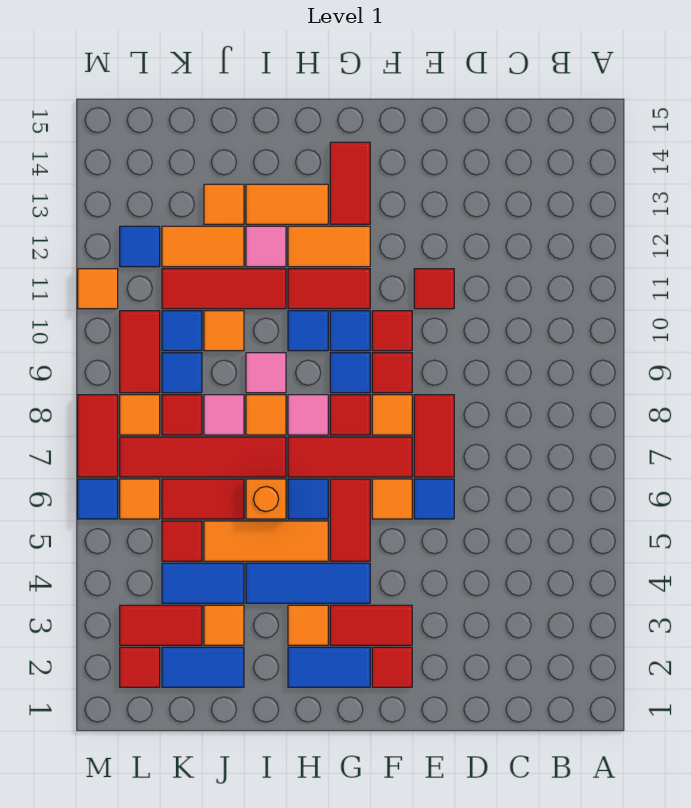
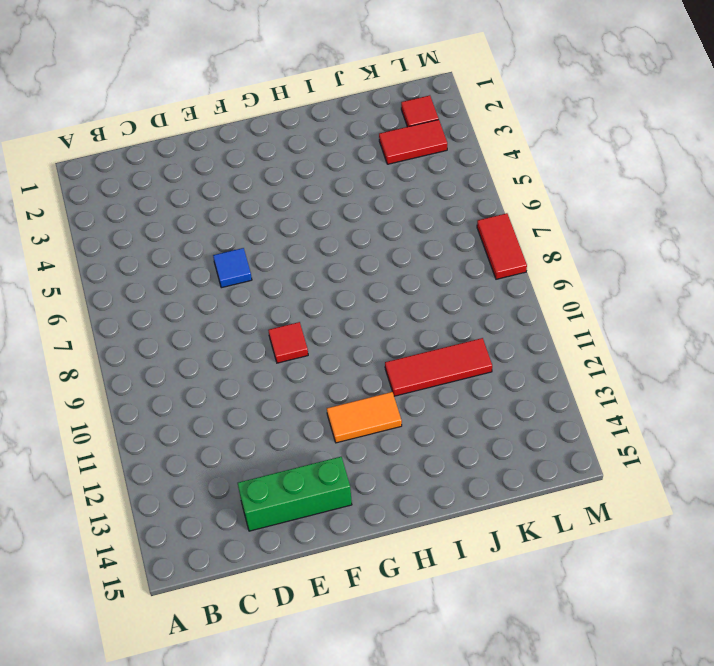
green brick D14:F14 level 1 -> none
none -> red tile E7:E8 level 1
none -> red tile E11 level 1
none -> red tile F2 level 1
none -> red tile F3:G3 level 1

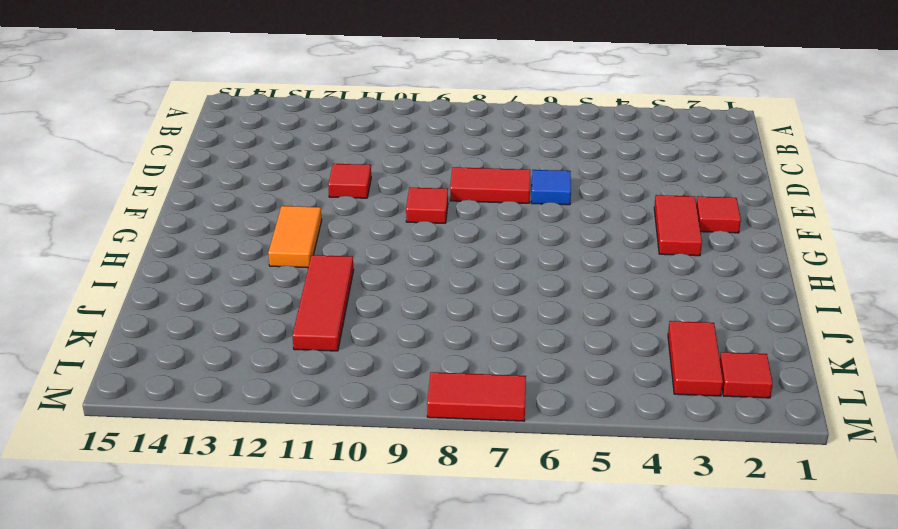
none -> orange tile F6 level 1
none -> red tile F7:H7 level 1
none -> orange tile F8 level 1
none -> red tile F10 level 1

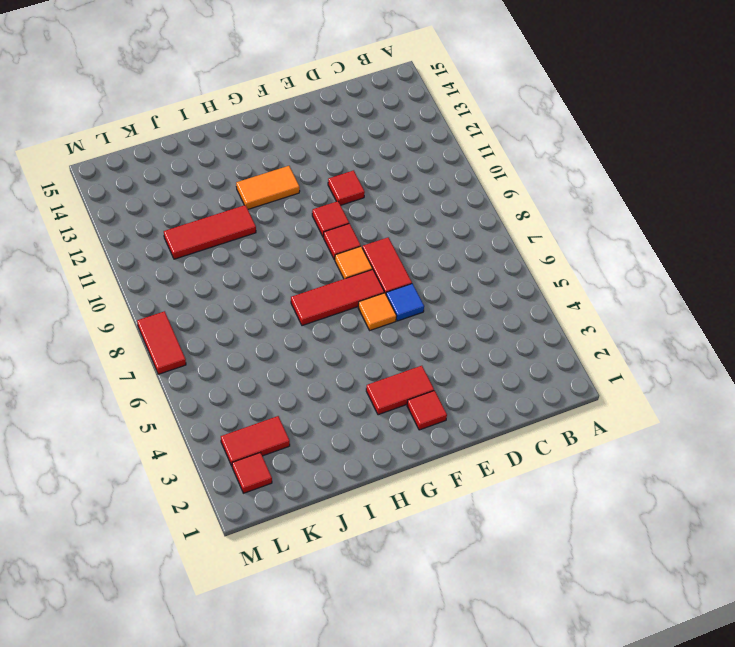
none -> blue tile G2:H2 level 1
none -> blue tile G4:I4 level 1
none -> red tile G5:G6 level 1
none -> red tile G8 level 1

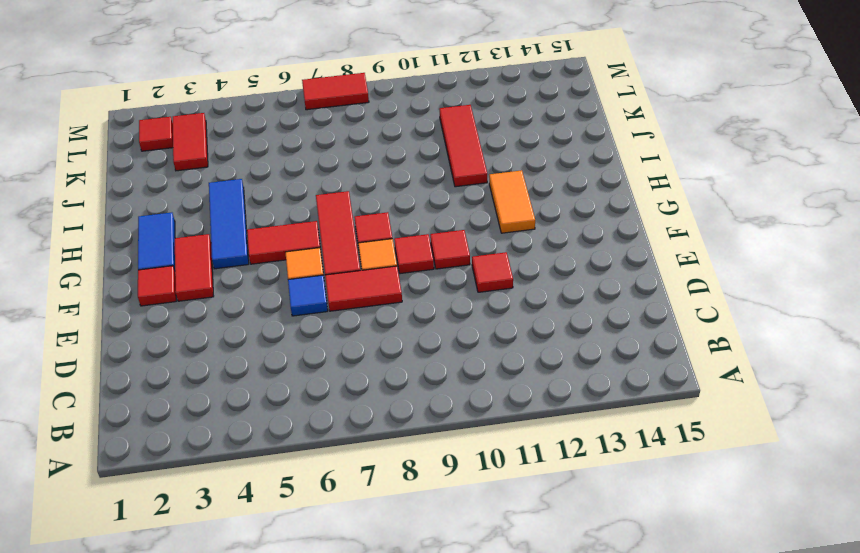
none -> blue tile G9 level 1
none -> blue tile G10 level 1
none -> red tile G11:H11 level 1
none -> red tile G13:G14 level 1

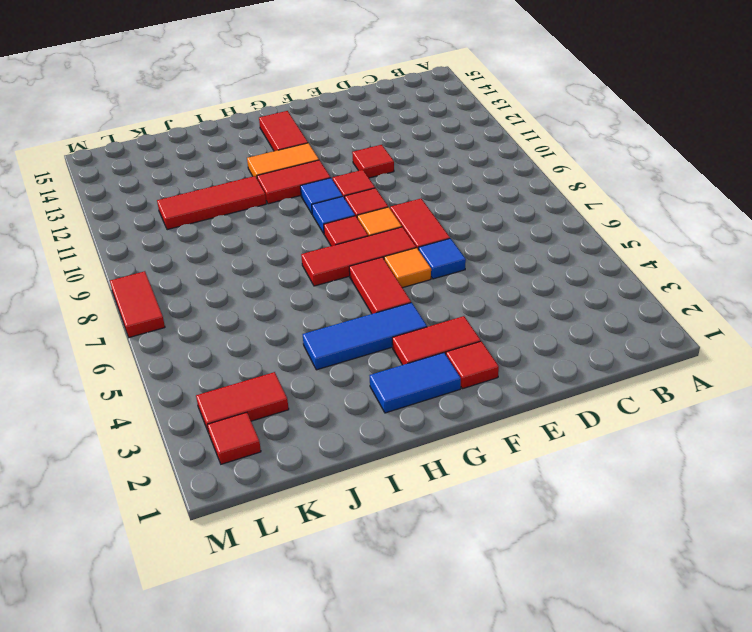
none -> orange tile H3 level 1
none -> orange tile H5:J5 level 1
none -> blue tile H6 level 1
none -> pink tile H8 level 1

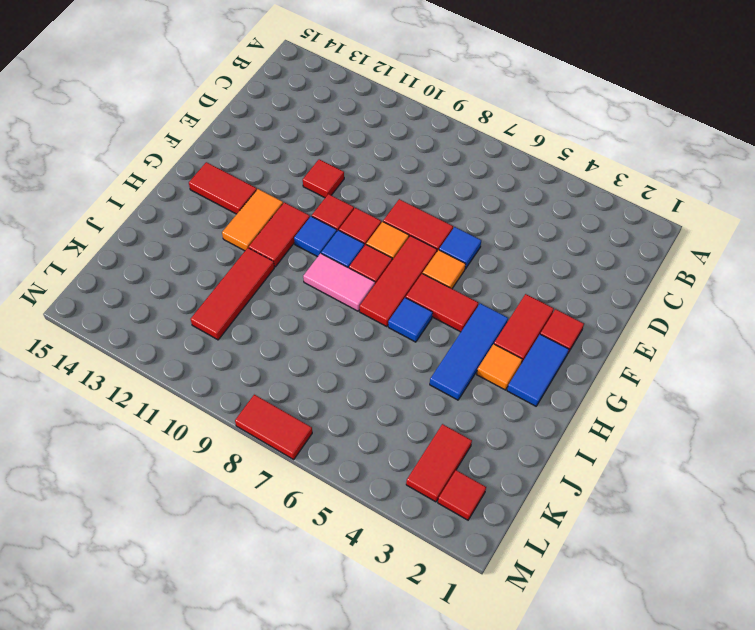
pink tile H8:H9 level 1 -> pink tile H8 level 1
none -> orange tile H5:J5 level 1
none -> blue tile H10 level 1
none -> orange tile H13:I13 level 1
none -> orange brick I6 level 1

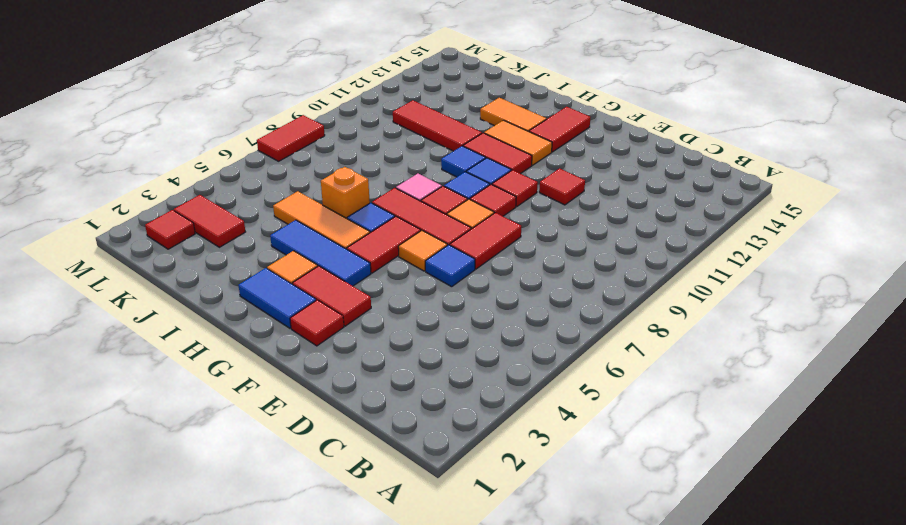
none -> red tile I7:L7 level 1
none -> orange tile I8 level 1
none -> pink tile I9 level 1
none -> pink tile I12 level 1

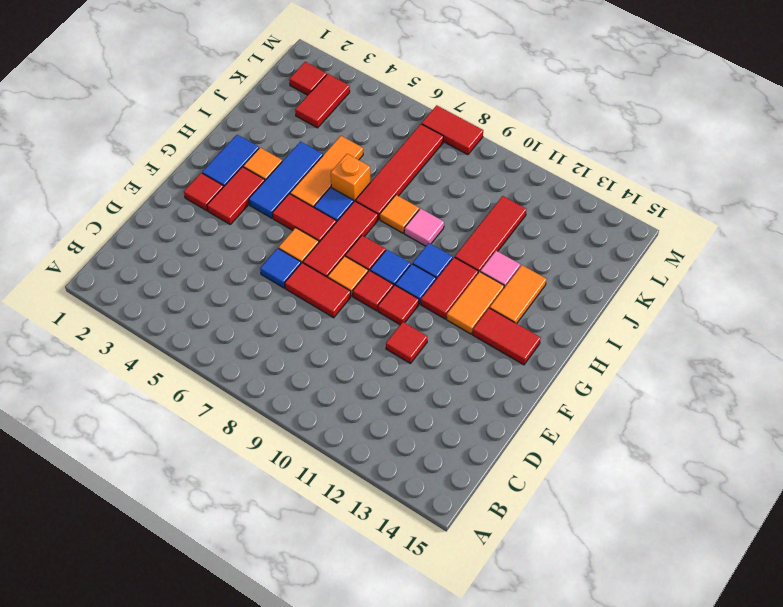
none -> pink tile H8 level 1
none -> blue tile J2:K2 level 1
none -> orange tile J3 level 1
none -> blue tile J4:K4 level 1

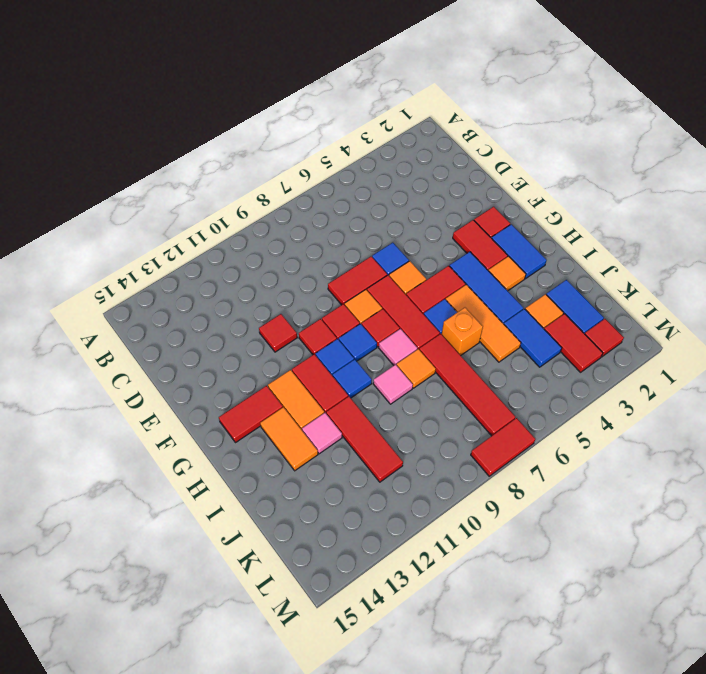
none -> red tile J6:K6 level 1
none -> pink tile J8 level 1
none -> orange tile J10 level 1
none -> orange tile J12:K12 level 1

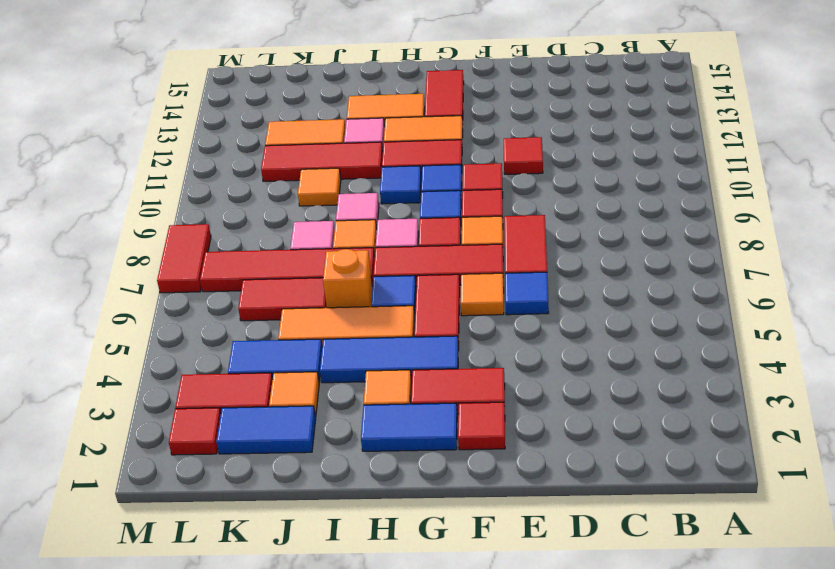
none -> orange tile J13 level 1
none -> red tile K5 level 1
none -> red tile K8 level 1
none -> blue tile K9 level 1

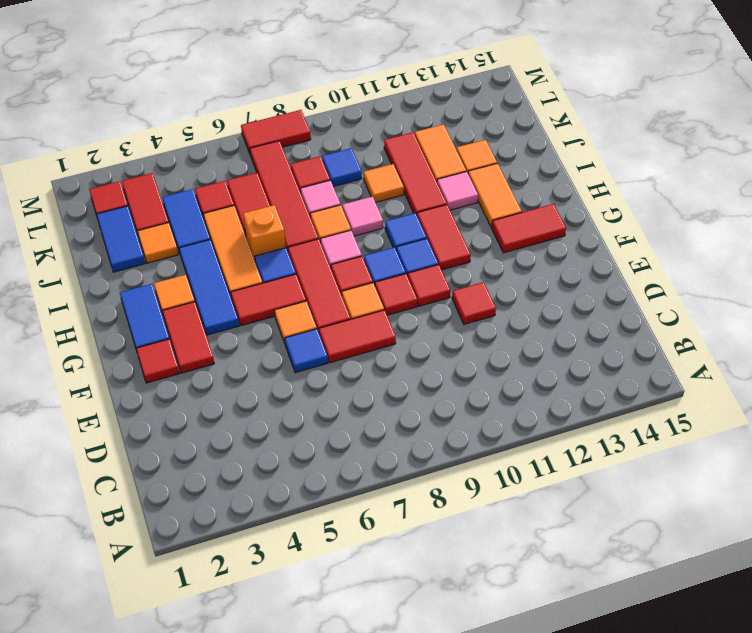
none -> orange tile G12:H12 level 1
none -> blue tile K10 level 1
none -> orange tile L6 level 1
none -> orange tile L8 level 1

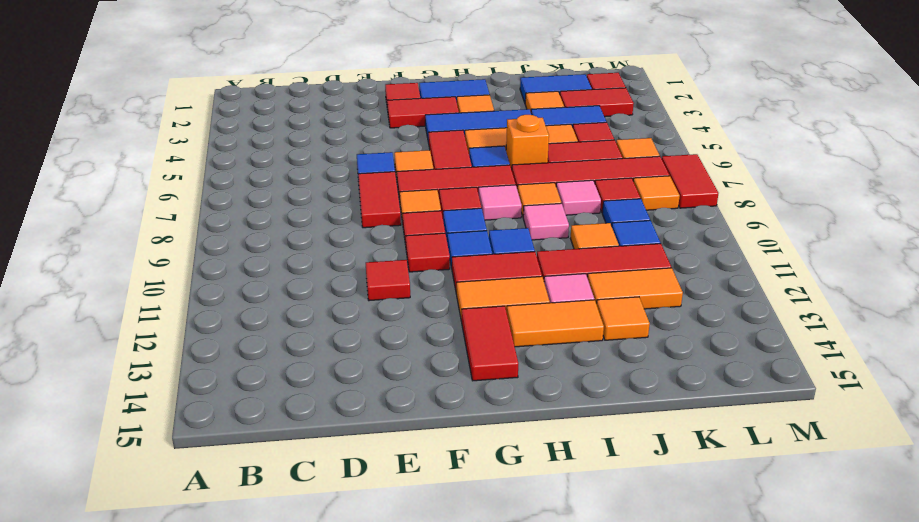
none -> red tile L9:L10 level 1
none -> blue tile L12 level 1
none -> blue tile M6 level 1
none -> orange tile M11 level 1

